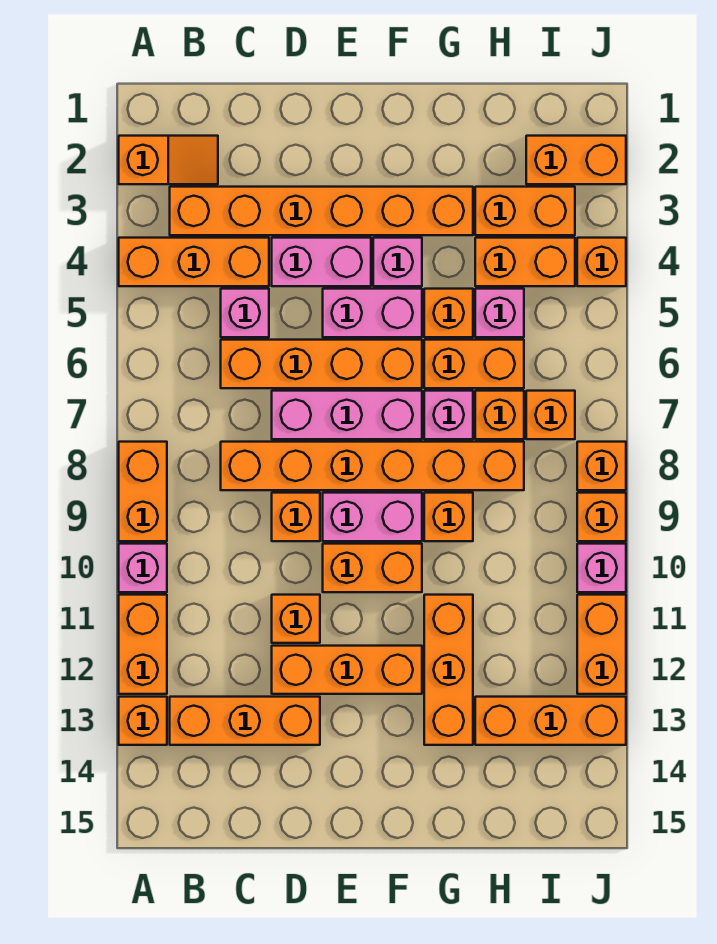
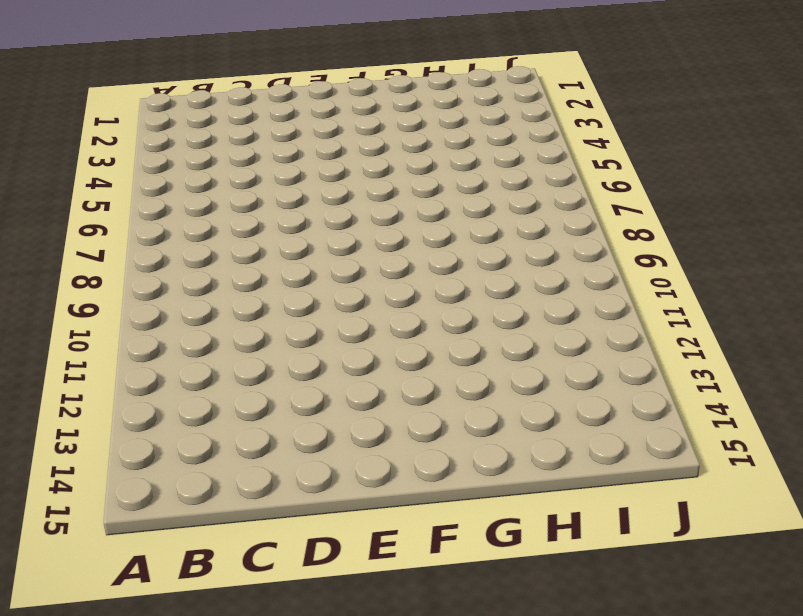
none -> orange slope A2:B2 level 1 top A
none -> orange brick A4:C4 level 1
none -> orange brick A8:A9 level 1
none -> pink brick A10 level 1

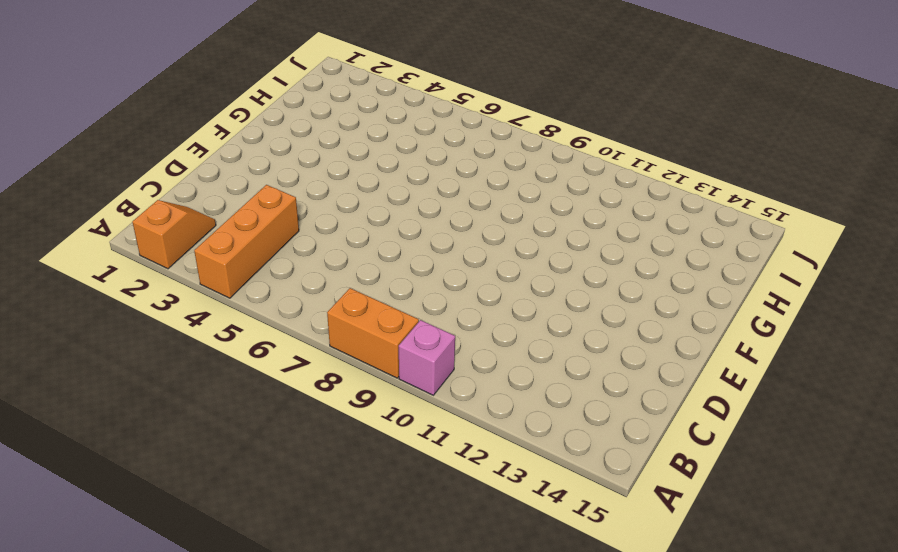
none -> orange brick A11:A12 level 1
none -> orange brick A13 level 1
none -> orange brick B3:G3 level 1
none -> orange brick B13:D13 level 1

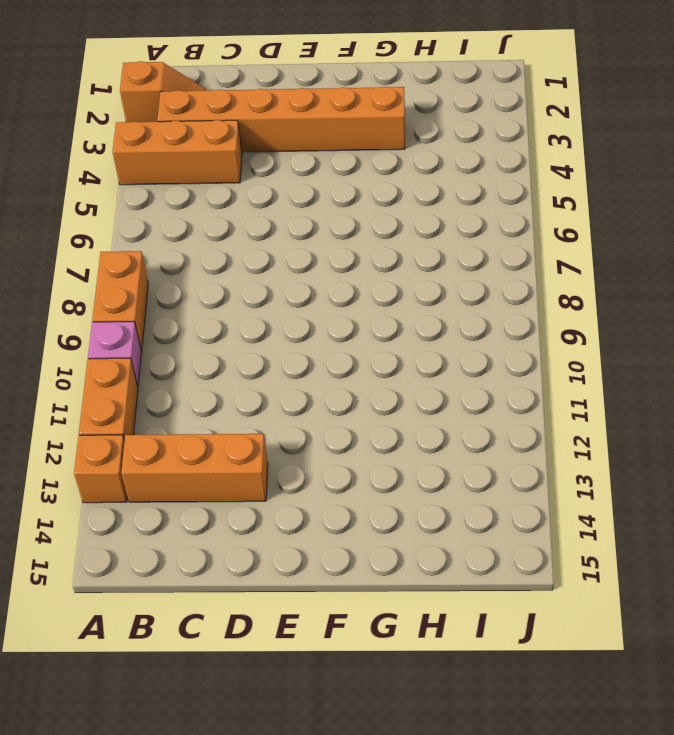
none -> pink brick C5 level 1
none -> orange brick C6:F6 level 1
none -> orange brick C8:H8 level 1
none -> pink brick D4:E4 level 1

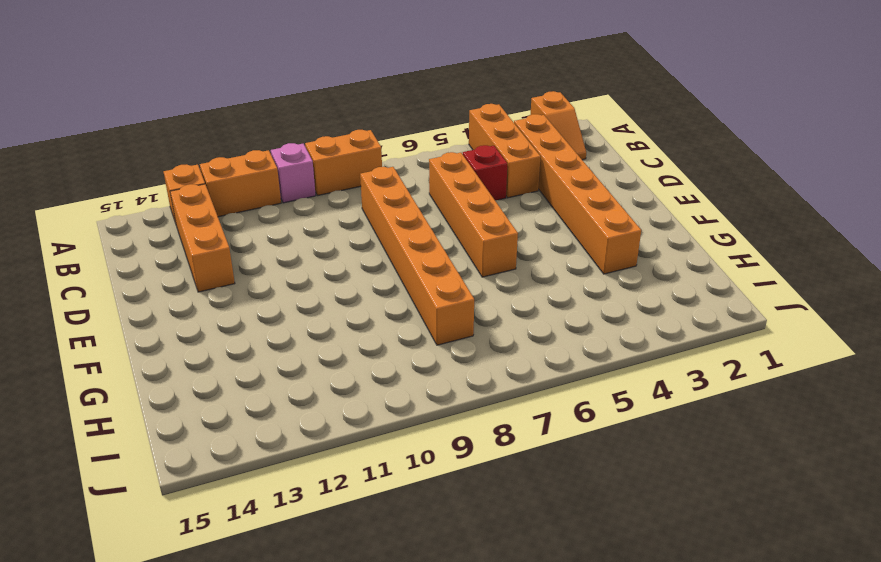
red brick C5 level 1 -> pink brick C5 level 1
none -> pink brick D4:E4 level 1
none -> pink brick D7:F7 level 1
none -> orange brick D9 level 1
none -> orange brick D11 level 1

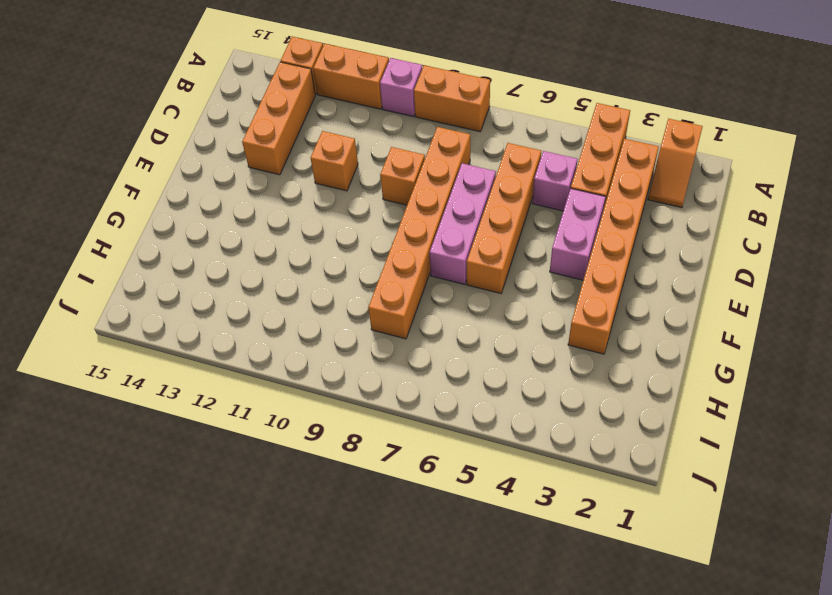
none -> orange brick D12:F12 level 1
none -> pink brick E5:F5 level 1
none -> pink brick E9:F9 level 1
none -> orange brick E10:F10 level 1

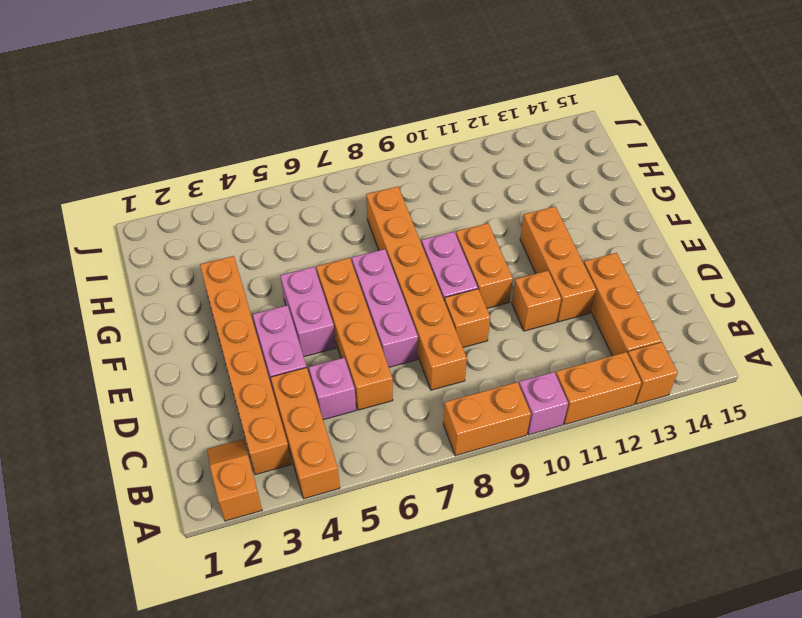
none -> pink brick F4 level 1
none -> orange brick G5 level 1
none -> orange brick G6:H6 level 1
none -> pink brick G7 level 1

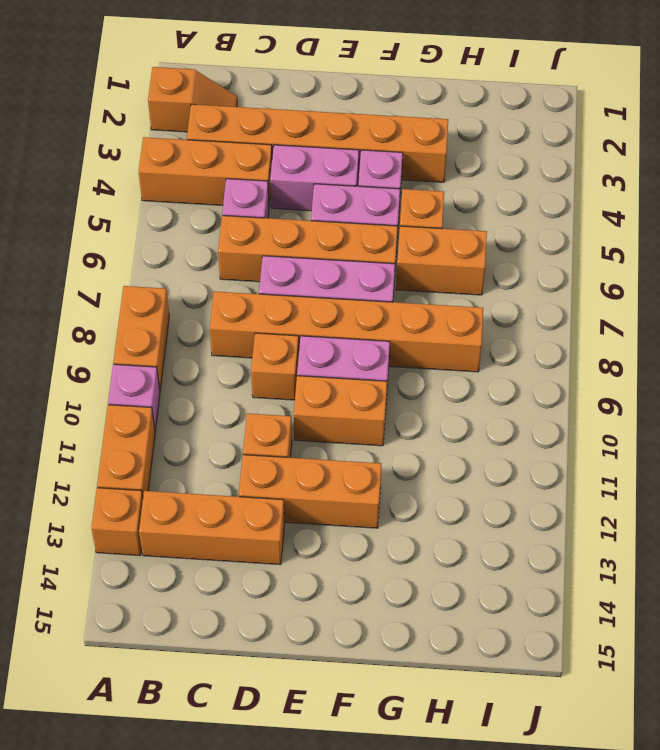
none -> pink brick G7 level 1
none -> orange brick G9 level 1
none -> orange brick G11:G13 level 1
none -> orange brick H3:I3 level 1

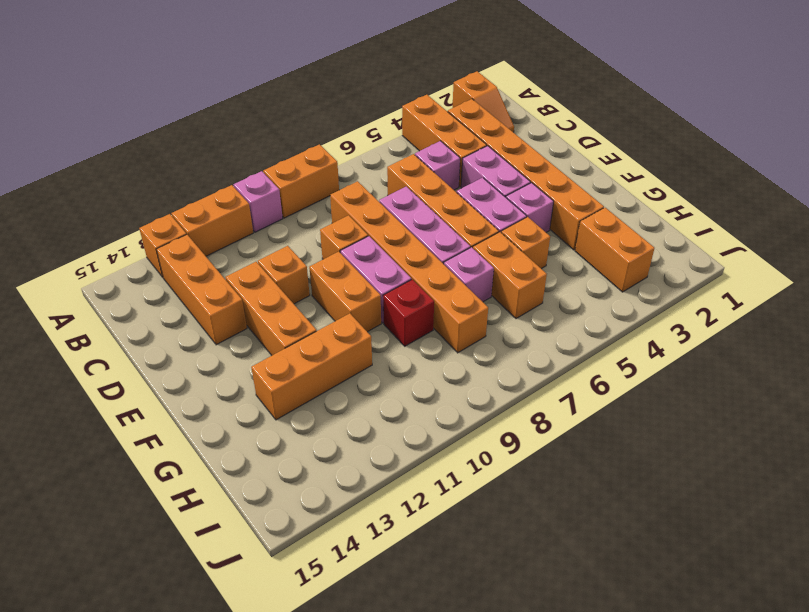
red brick G9 level 1 -> orange brick G9 level 1
none -> orange brick H4:I4 level 1
none -> pink brick H5 level 1
none -> orange brick H7 level 1
none -> orange brick H13:J13 level 1

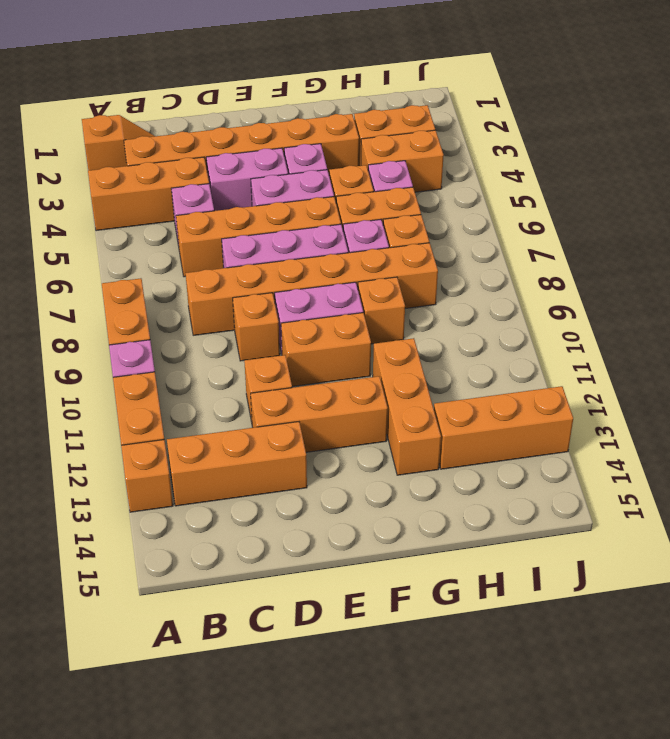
none -> orange brick I2:J2 level 1
none -> orange brick I7 level 1
none -> orange brick J4 level 1
none -> orange brick J8 level 1

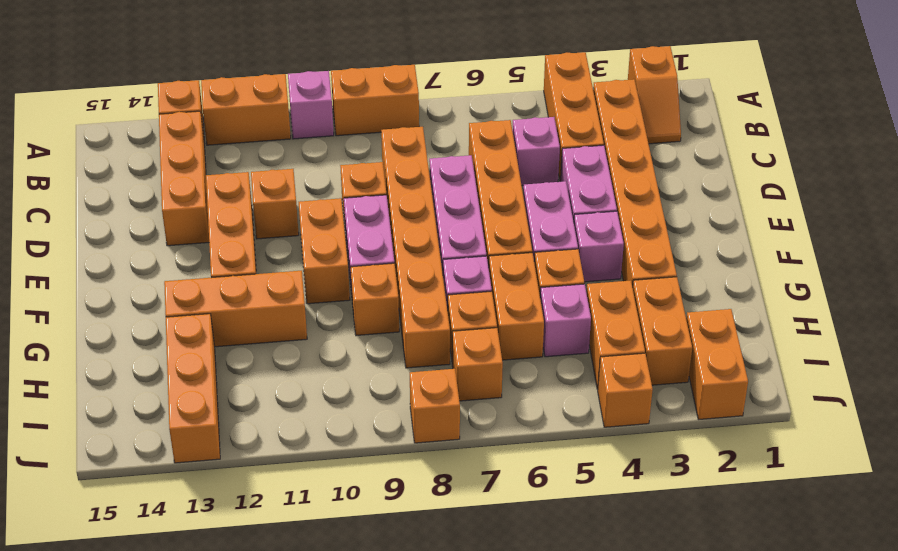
none -> orange brick J9 level 1
none -> pink brick J10 level 1
none -> orange brick J11:J12 level 1

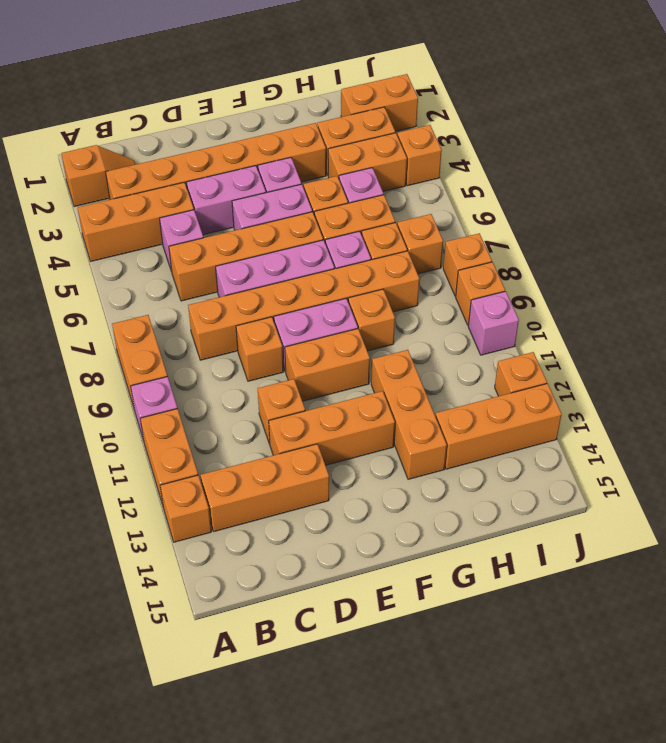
orange brick J12 level 1 -> orange brick J11:J12 level 1

